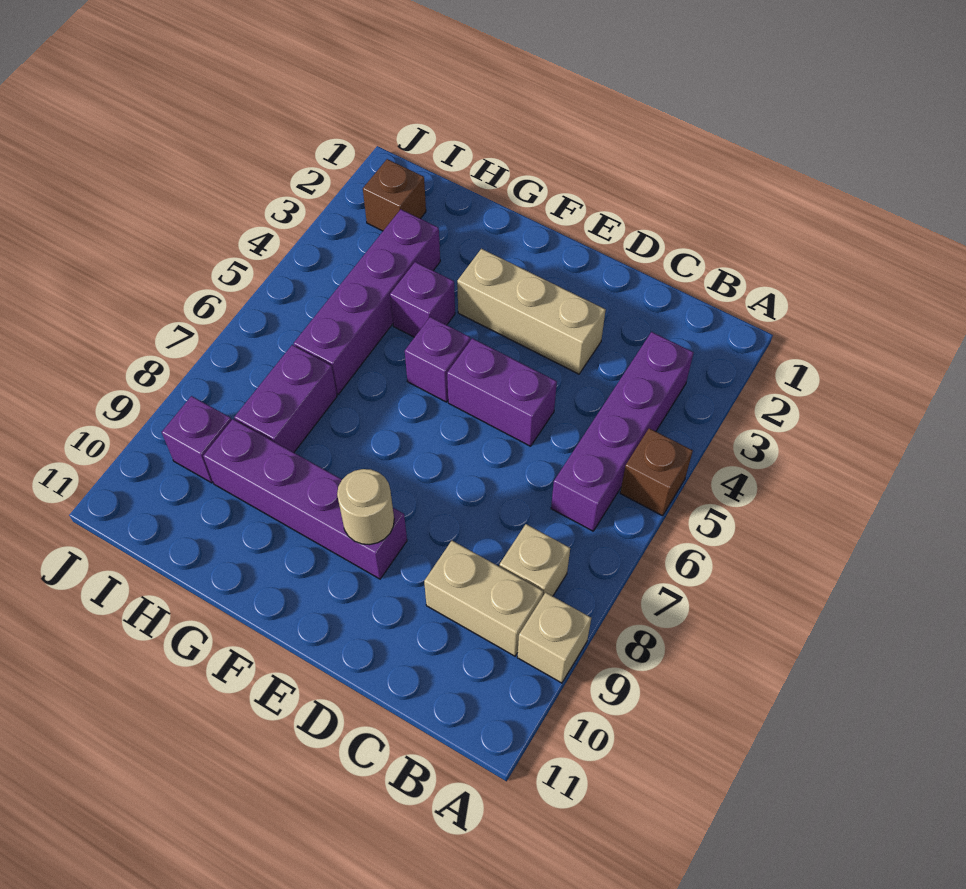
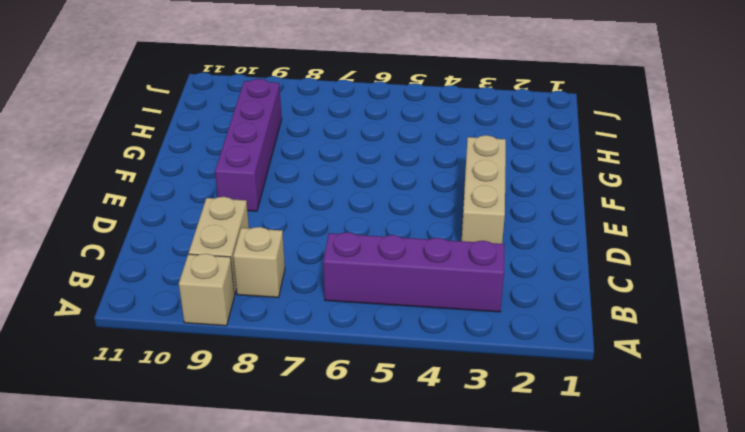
none -> brown brick A5 level 1
none -> purple brick D5:E5 level 1
none -> purple brick F5 level 1

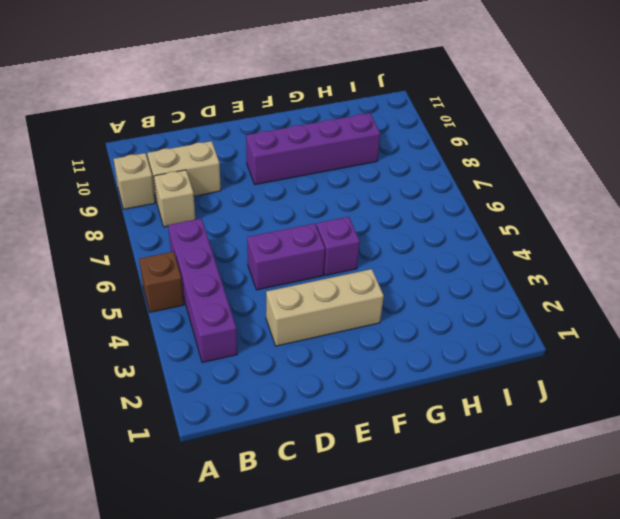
none -> purple brick G4 level 1
none -> purple brick H3:H6 level 1
none -> purple brick H7:H8 level 1

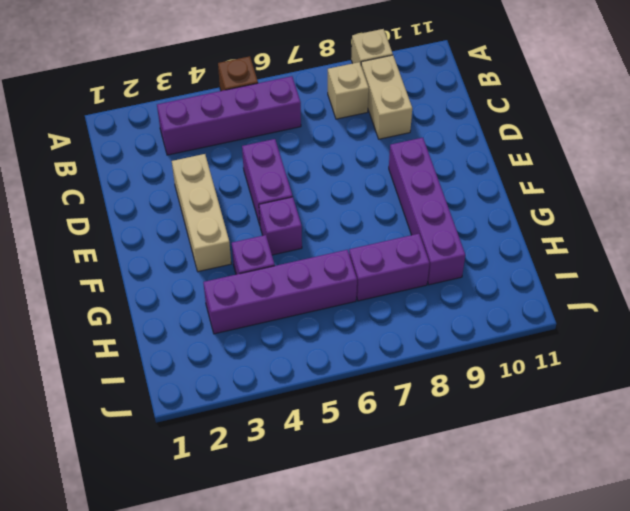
none -> brown brick I2 level 1
none -> purple brick I9 level 1
none -> tan round brick E9 level 2

